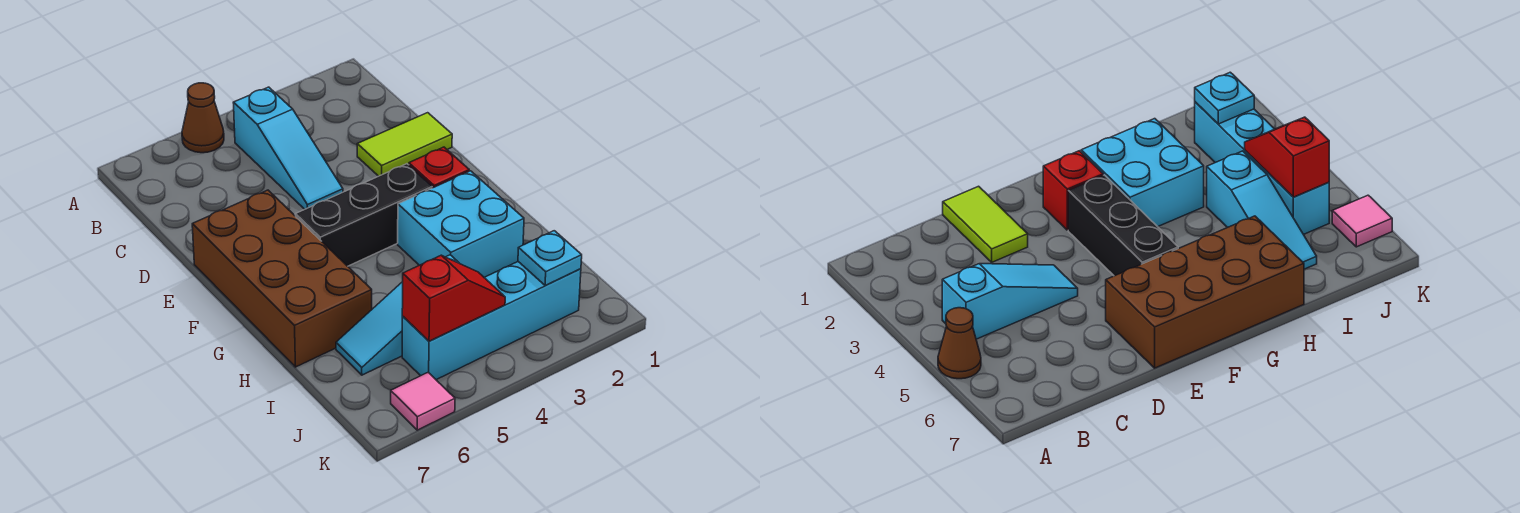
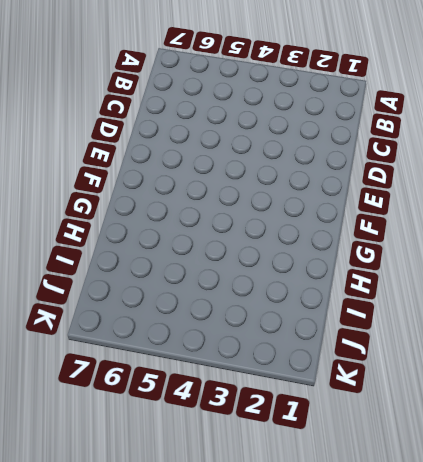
none -> brown cone A5 level 1
none -> cyan slope B4:D4 level 1 top B
none -> lime tile D1:D2 level 1

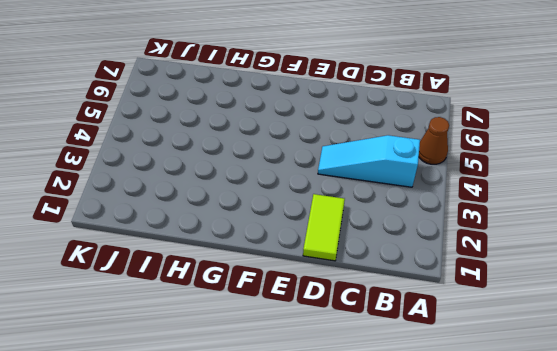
none -> brown brick E6:H7 level 1
none -> red brick F2 level 1
none -> black brick F3:F5 level 1

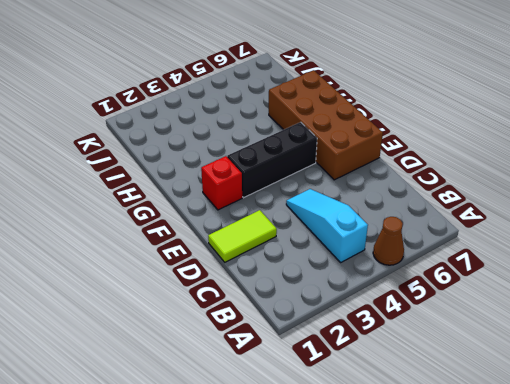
none -> cyan brick G2:H3 level 1
none -> cyan slope I4:I6 level 1 top 4
none -> cyan brick J2:J5 level 1

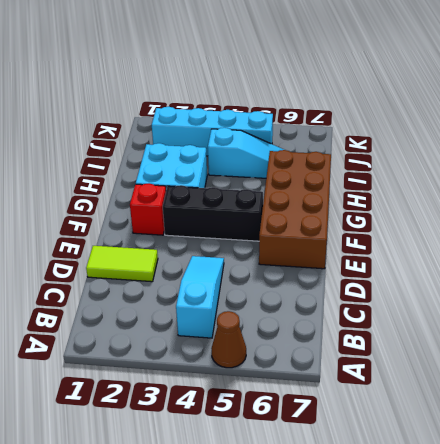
none -> pink tile K6 level 1
none -> cyan plate J2 level 2
none -> red slope J4:J5 level 2 top 5

